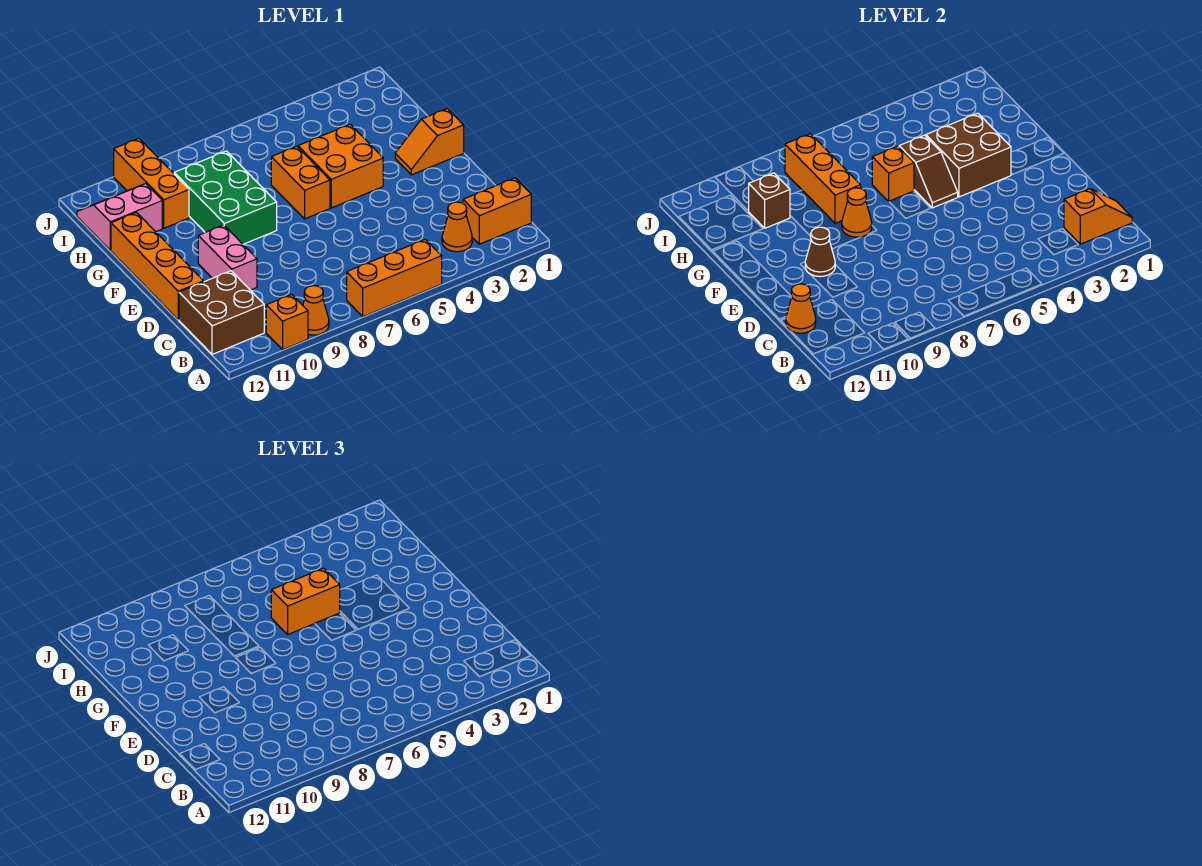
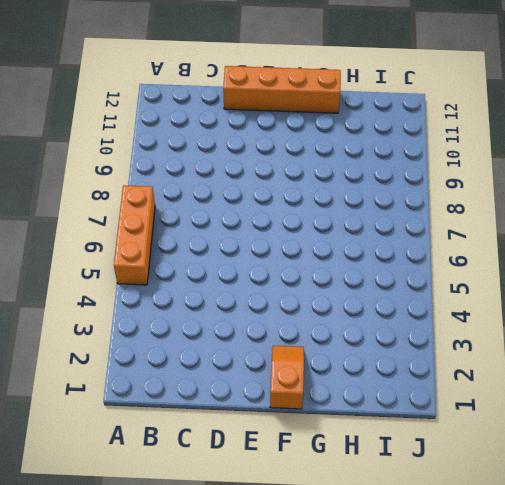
none -> orange cone A9 level 1
none -> orange brick A10 level 1
none -> orange brick B1:B2 level 1

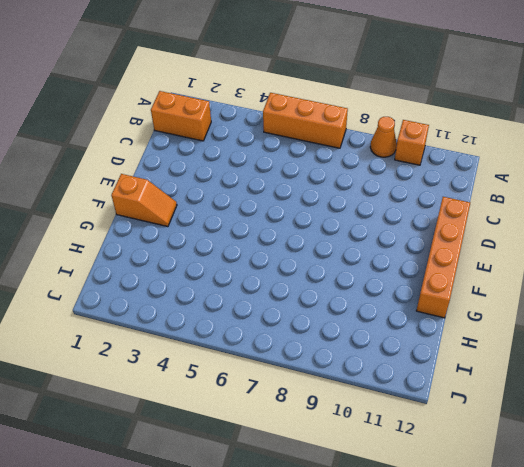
none -> orange cone B3 level 1
none -> brown brick B11:C12 level 1
none -> pink brick D10:E10 level 1

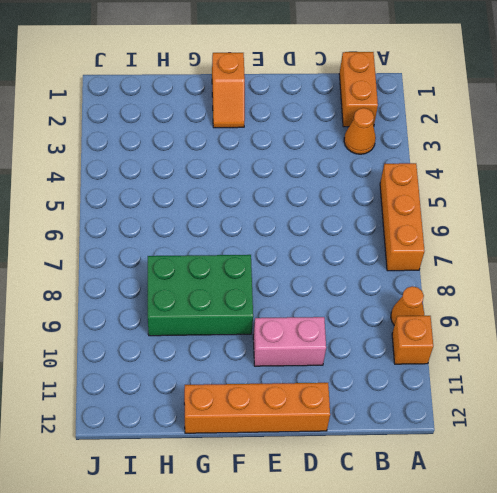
none -> brown brick B11:C12 level 1
none -> orange brick F4:G5 level 1
none -> orange brick F6:G6 level 1

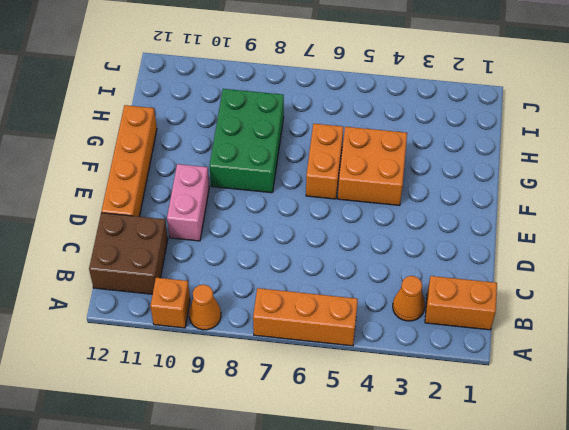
none -> orange slope F1:F2 level 1 top 1
none -> orange brick H10:J10 level 1
none -> pink slope H11:I12 level 1 top H

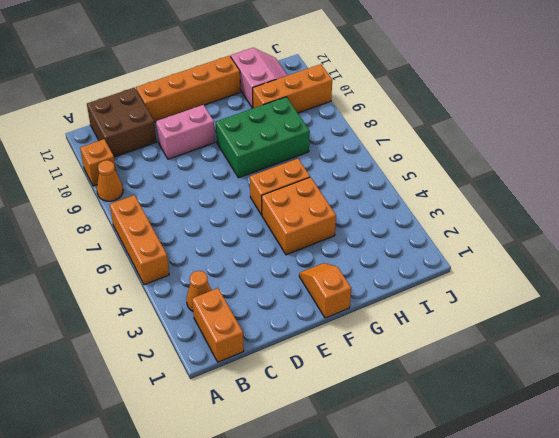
none -> orange slope B1:B2 level 2 top 2
none -> orange cone C12 level 2
none -> brown cone E10 level 2

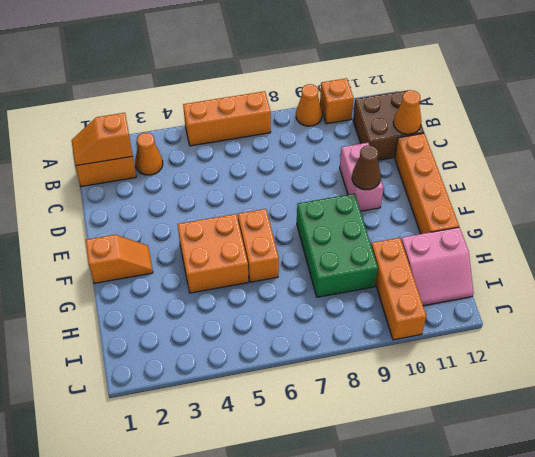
none -> brown brick F3:G4 level 2
none -> brown slope F5:G5 level 2 top G
none -> orange cone F8 level 2

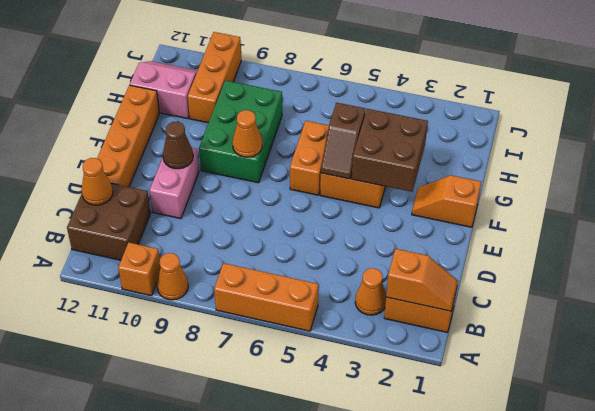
none -> orange brick G6 level 2
none -> orange brick G8:I8 level 2
none -> brown brick H10 level 2

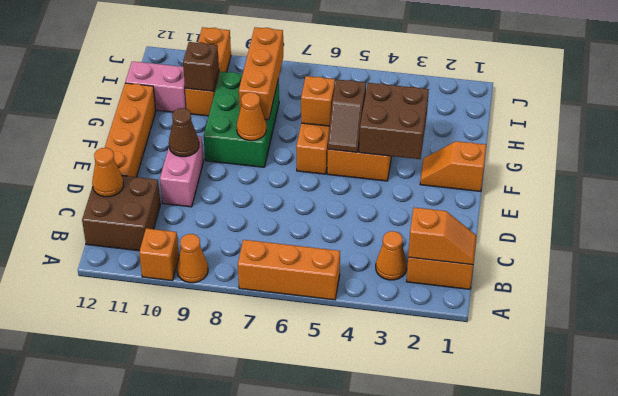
none -> orange brick G5:G6 level 3

